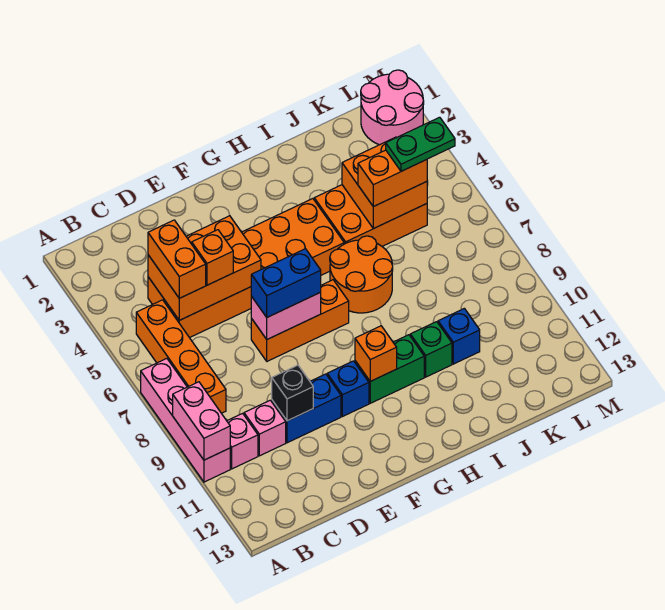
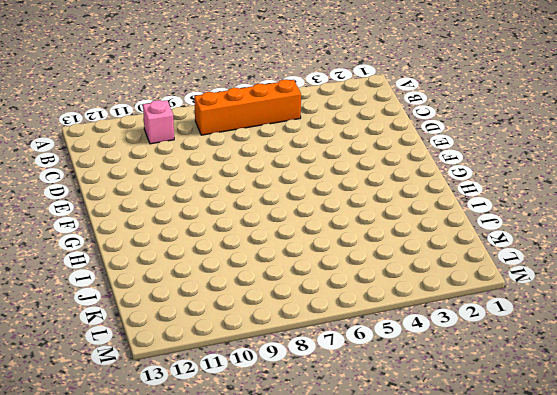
none -> pink brick A7:A10 level 1
none -> orange brick C4:H5 level 1
none -> pink brick C10 level 1

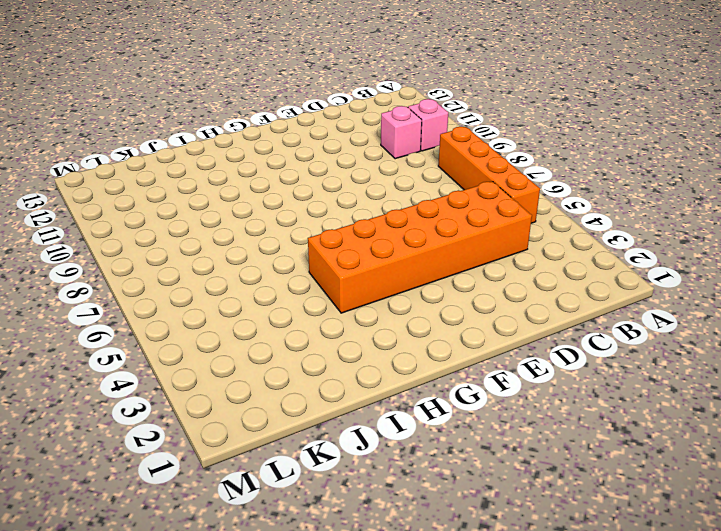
none -> pink brick A7:A10 level 1
none -> blue brick D10:E10 level 1
none -> orange brick E7:G7 level 1

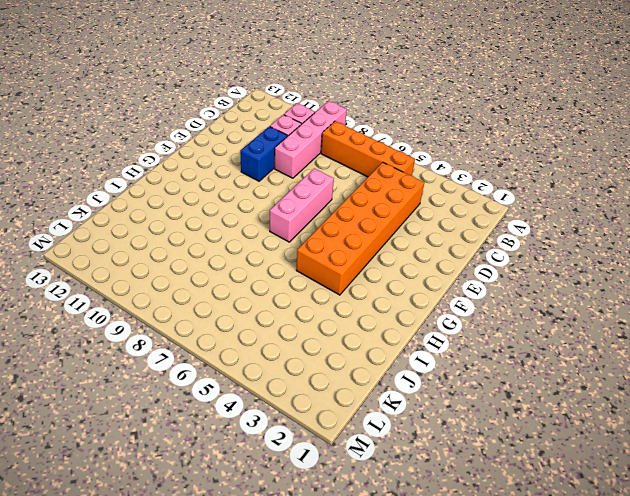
pink brick A9:D9 level 1 -> pink brick A7:A10 level 1
pink brick E7:G7 level 1 -> orange brick E7:G7 level 1
none -> blue brick F10 level 1
none -> green brick G10:H10 level 1
none -> orange round brick H6:I7 level 1

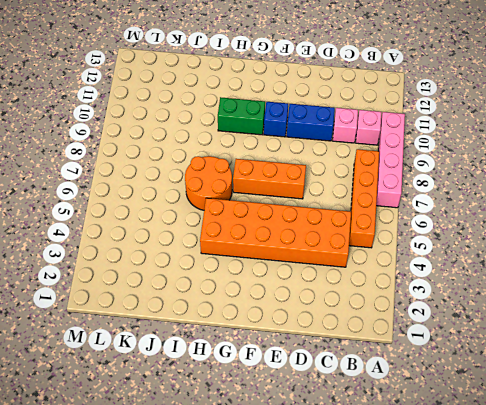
none -> orange brick I4:K5 level 1
none -> green brick I10 level 1
none -> blue brick J10 level 1

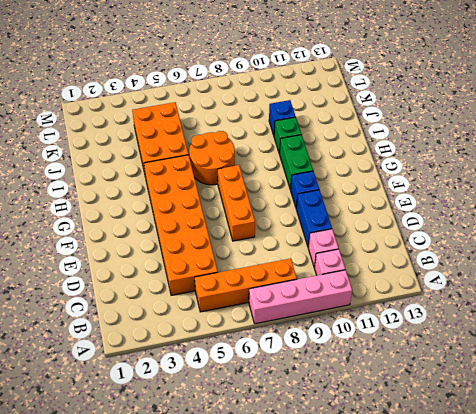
none -> pink round brick L1:M2 level 1
none -> pink brick A9:A10 level 2
none -> orange brick C4:E5 level 2

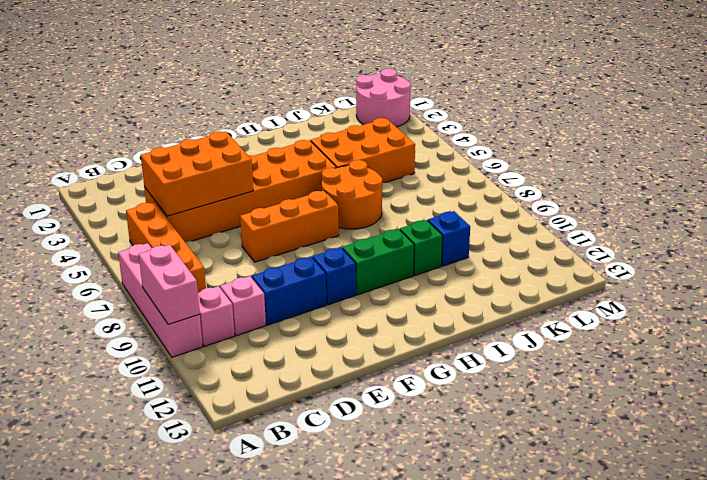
none -> black brick D10 level 2
none -> pink brick E7:F7 level 2
none -> orange brick G10 level 2

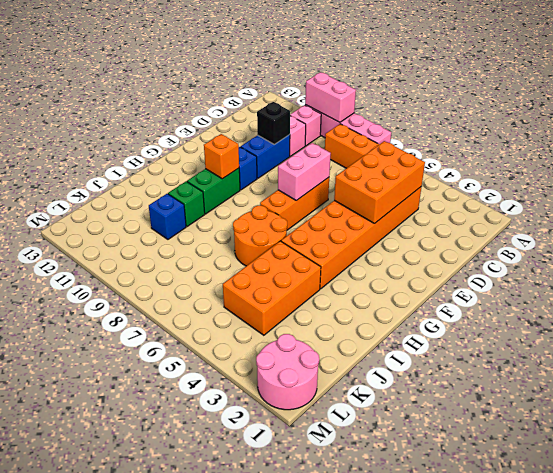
none -> orange brick J4:K5 level 2
none -> orange brick C4:C5 level 3
none -> orange brick D5 level 3

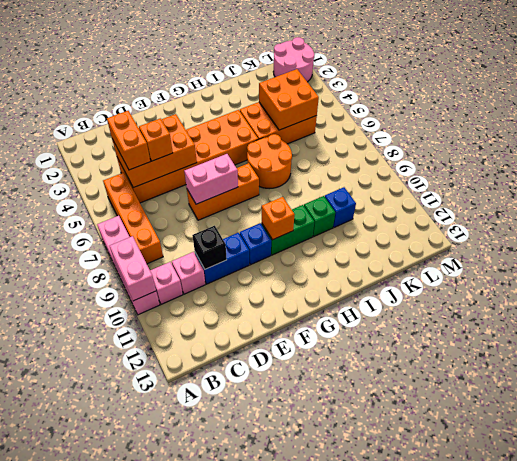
none -> blue brick E7:F7 level 3
none -> orange brick J5:K5 level 3
none -> green plate K5:L5 level 4

